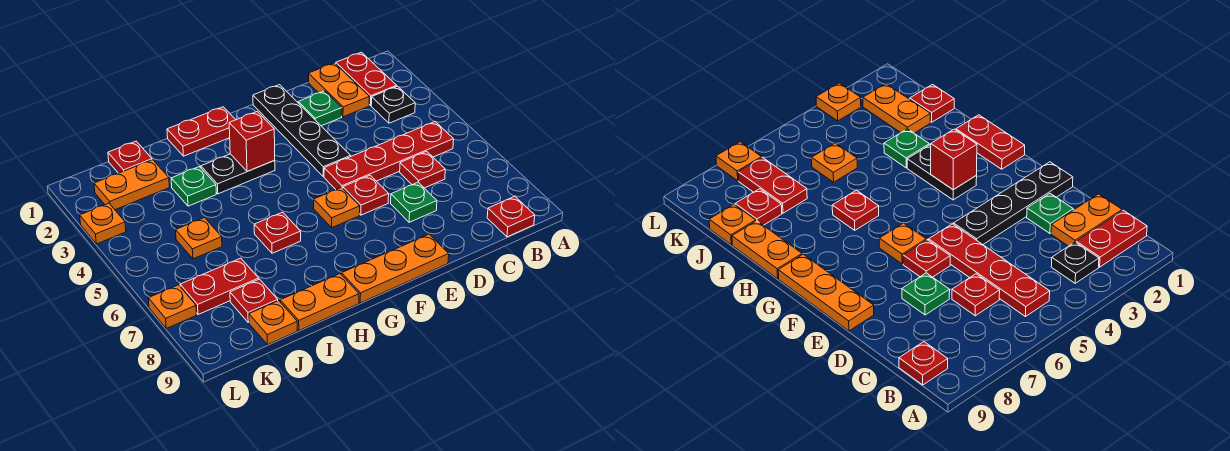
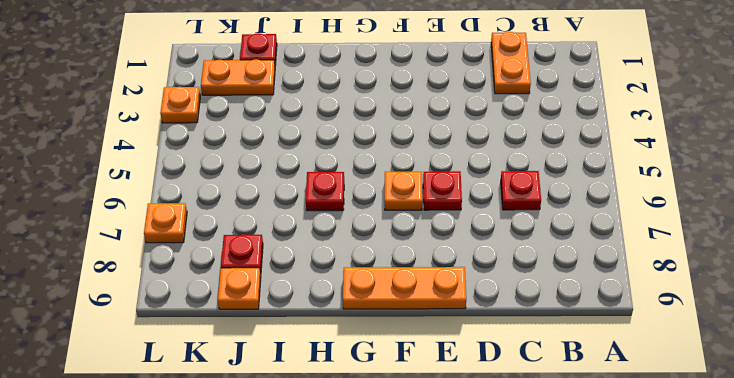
none -> red plate B1:B2 level 1
none -> black plate B3 level 1
none -> red plate B5:E5 level 1

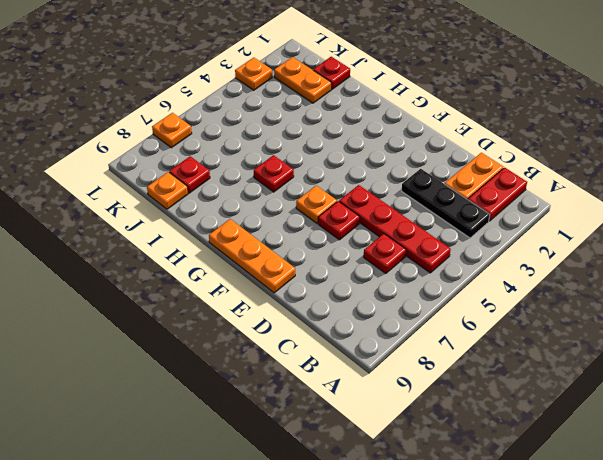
black plate B3:D3 level 1 -> black plate B3 level 1
none -> red plate B9 level 1
none -> green plate D2 level 1
none -> green plate D7 level 1

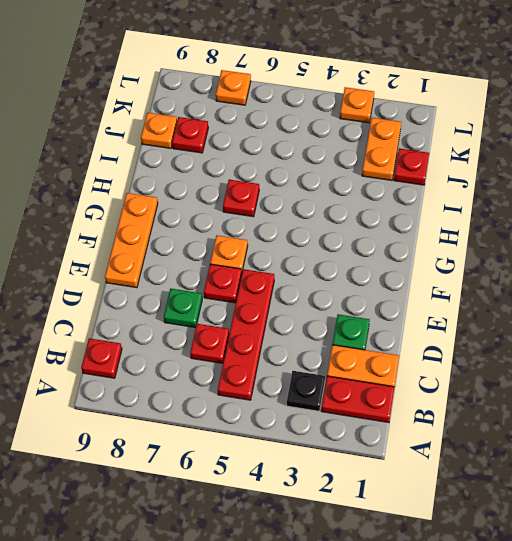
none -> black plate E1:E4 level 1
none -> red plate G1:H1 level 1
none -> black plate G3:H3 level 1

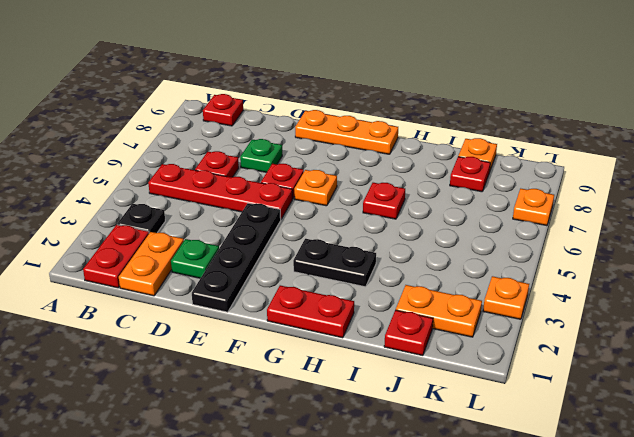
none -> orange plate H9:I9 level 1
none -> green plate I3 level 1
none -> orange plate J5 level 1

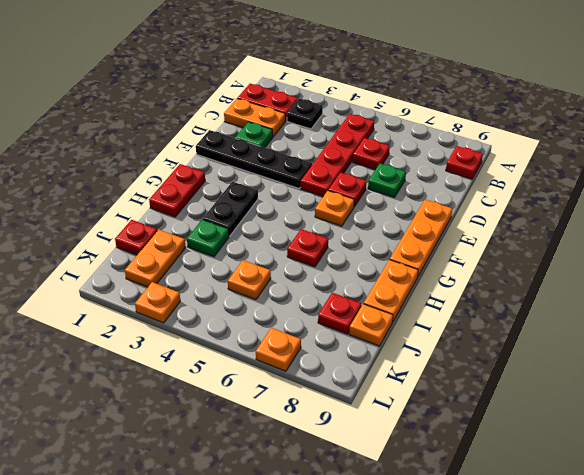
none -> red plate J7:K7 level 1
none -> red brick G3 level 2

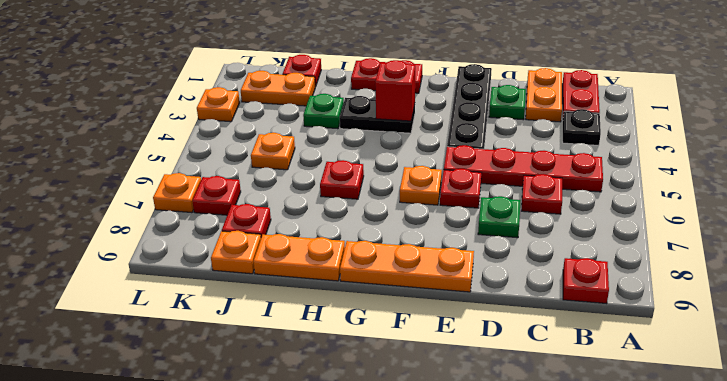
red plate K7 level 1 -> red plate J7:K7 level 1

